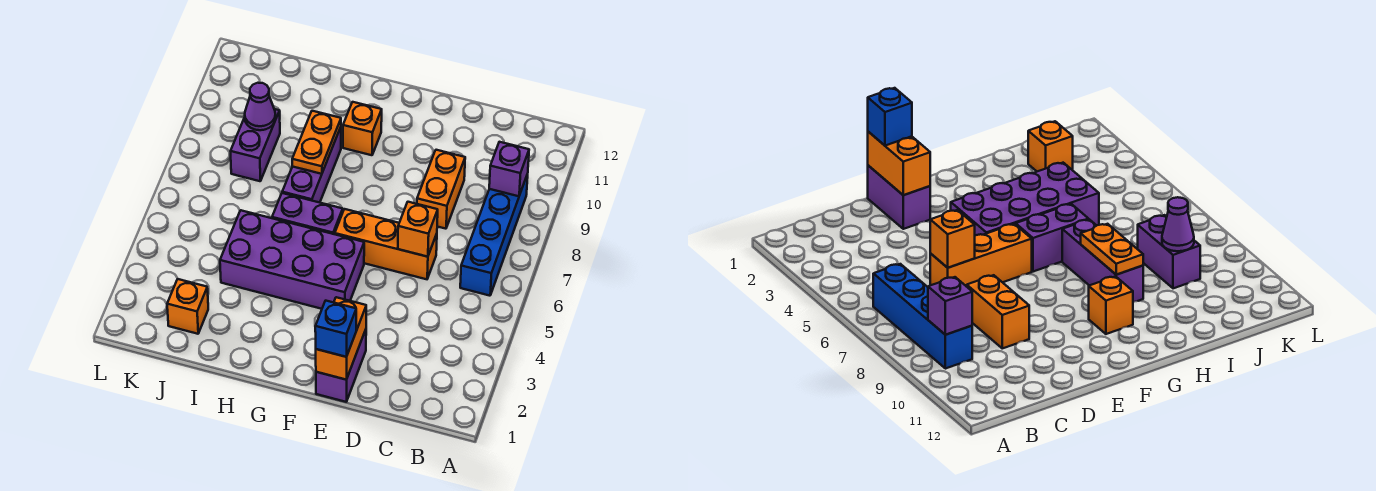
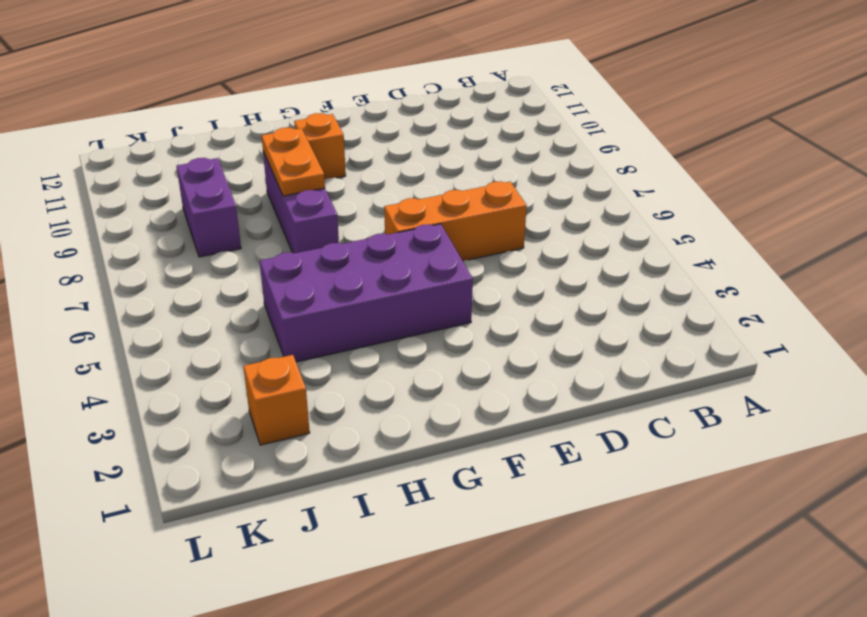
none -> blue brick B6:B9 level 1
none -> orange brick D8:D9 level 1
none -> purple brick E1:E2 level 1

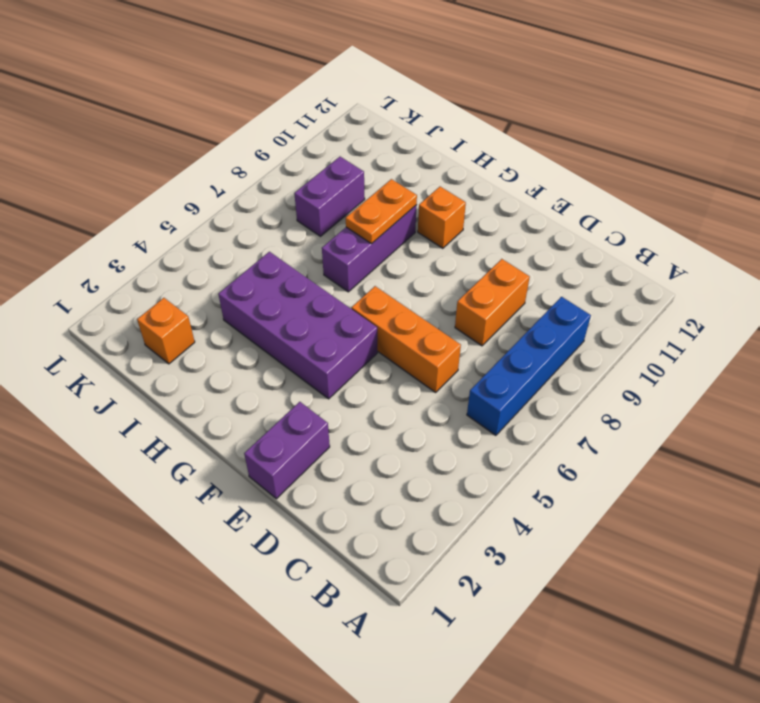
none -> purple brick G6:H6 level 1
none -> purple brick B9 level 2
none -> orange brick D6 level 2

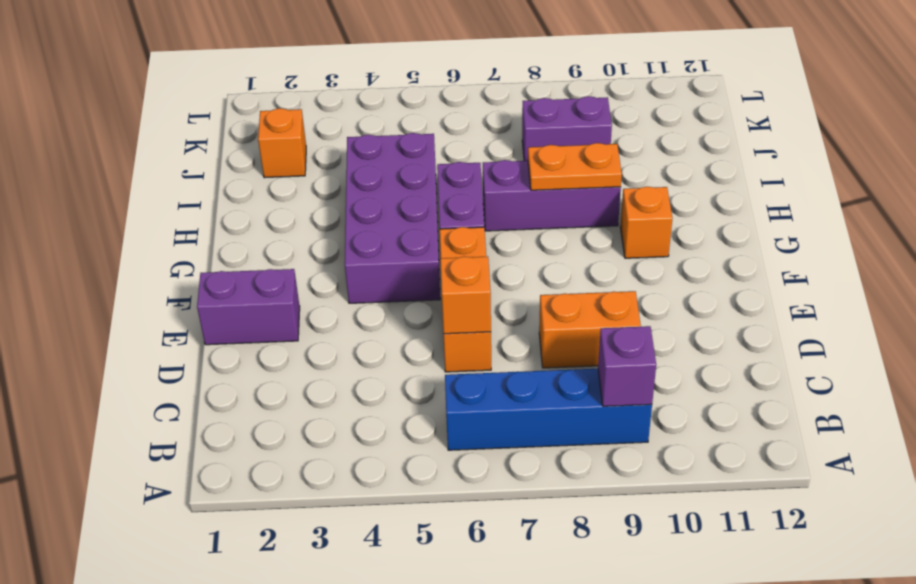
none -> orange brick E1:E2 level 2
none -> purple cone J9 level 2
none -> blue brick E1 level 3

